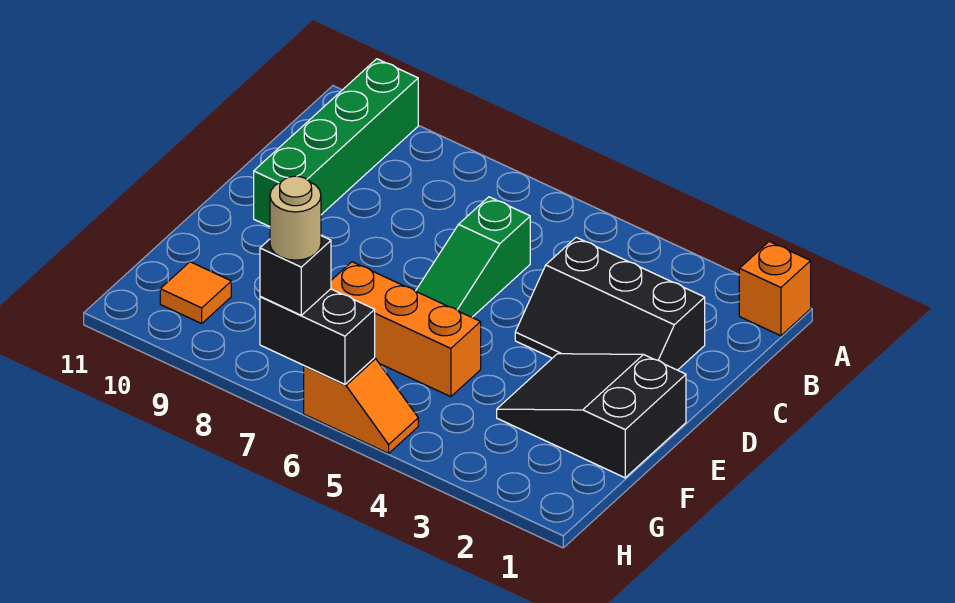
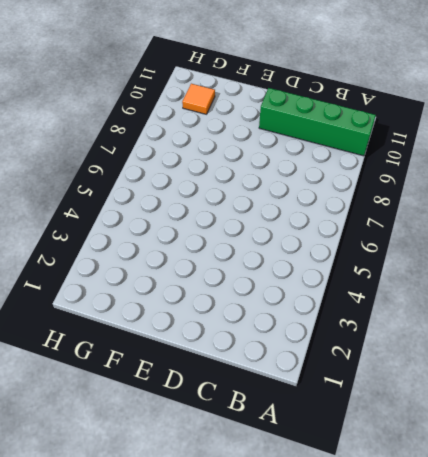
none -> orange brick A1 level 1
none -> black slope C2:D4 level 1 top C

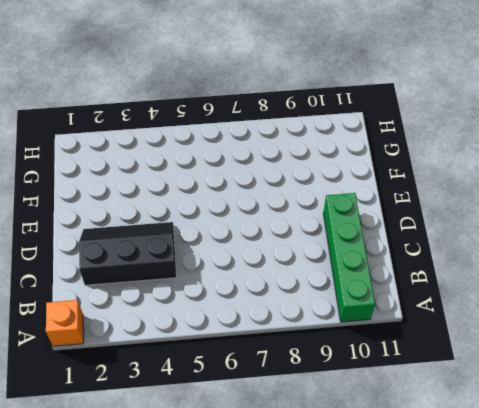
none -> green slope C6:E6 level 1 top C
none -> black slope E1:F3 level 1 top 1

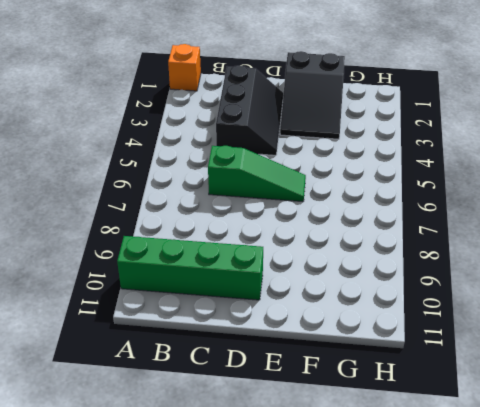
none -> orange brick F5:F7 level 1
none -> orange tile G10 level 1

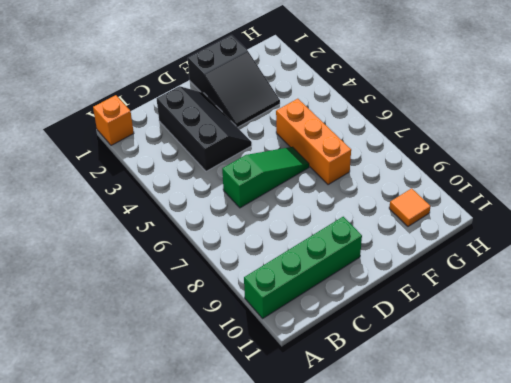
none -> orange slope H5:H6 level 1 top 6
none -> black brick H6:H7 level 2

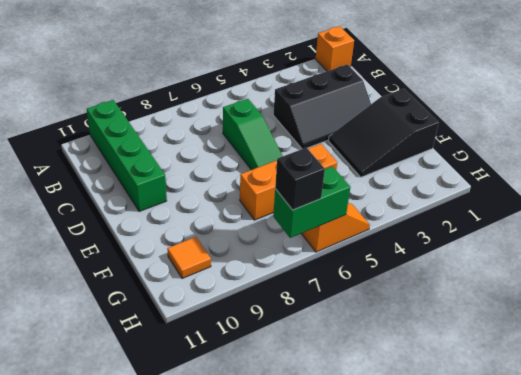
green brick H6:H7 level 2 -> black brick H6:H7 level 2
none -> tan round brick H7 level 4

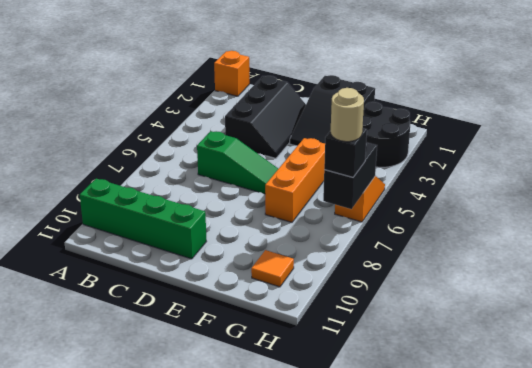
black round brick G2:H3 level 1 -> none

